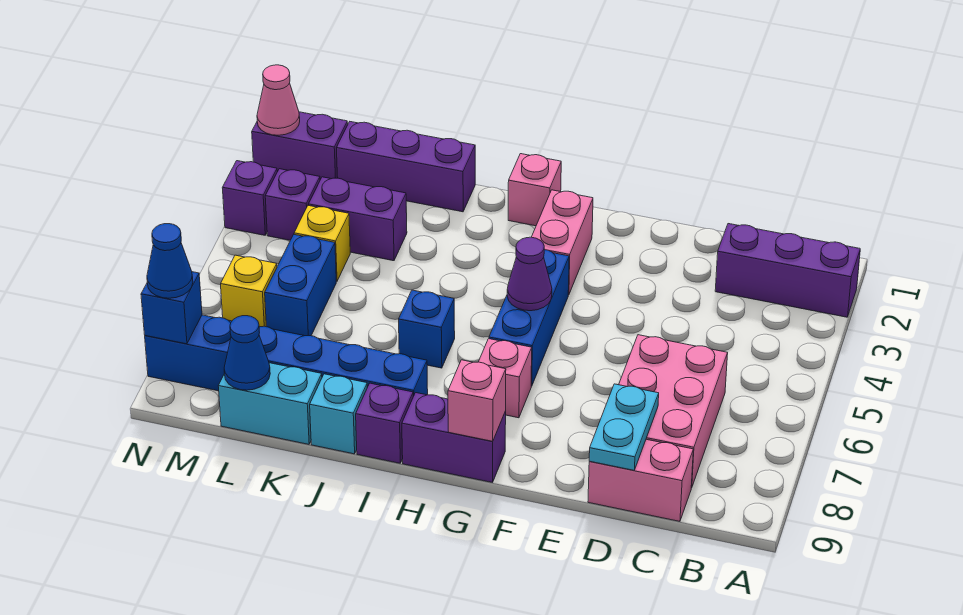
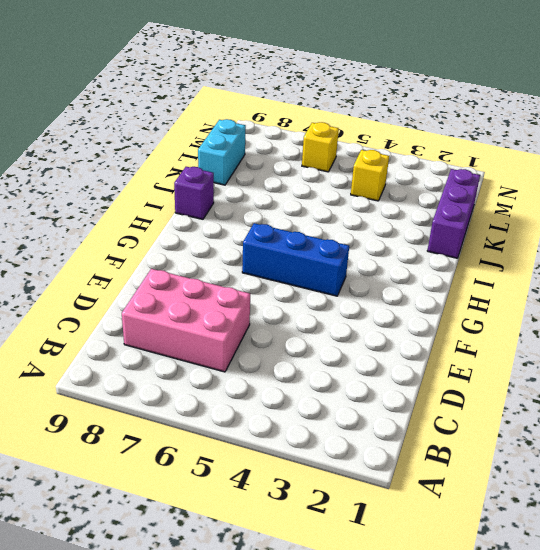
none -> purple brick A2:C2 level 1
none -> pink brick C9:D9 level 1
none -> pink brick G2:G3 level 1

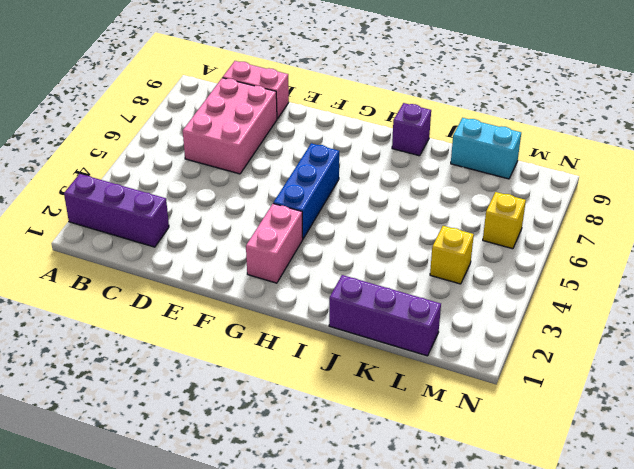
none -> pink brick G7 level 1
none -> purple brick G9:H9 level 1
none -> pink brick H1 level 1

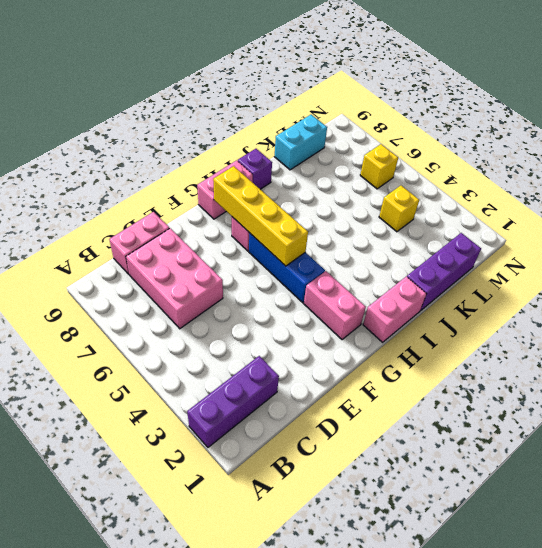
yellow brick G5:G8 level 2 -> purple cone G5 level 2
pink brick G9:H9 level 1 -> purple brick G9:H9 level 1
pink brick H1:I1 level 1 -> pink brick H1 level 1
none -> blue brick I6 level 1
none -> blue brick I8:N8 level 1
none -> cyan brick J9 level 1

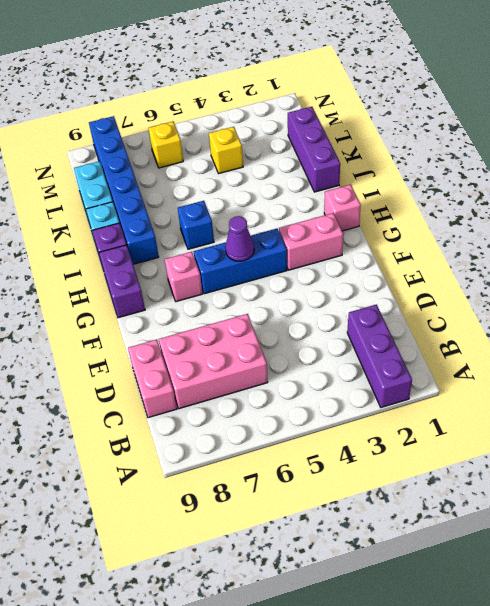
none -> purple brick K3:L3 level 1
none -> blue brick L5:L6 level 1
none -> purple brick M1:N1 level 1

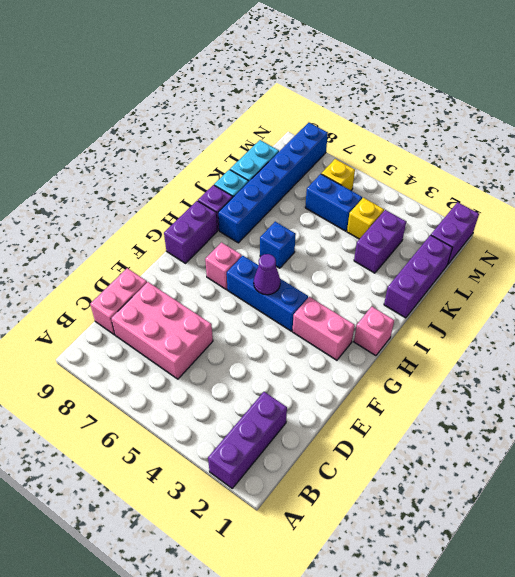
none -> purple brick M3 level 1
none -> purple brick N3 level 1
none -> cyan plate D8:D9 level 2

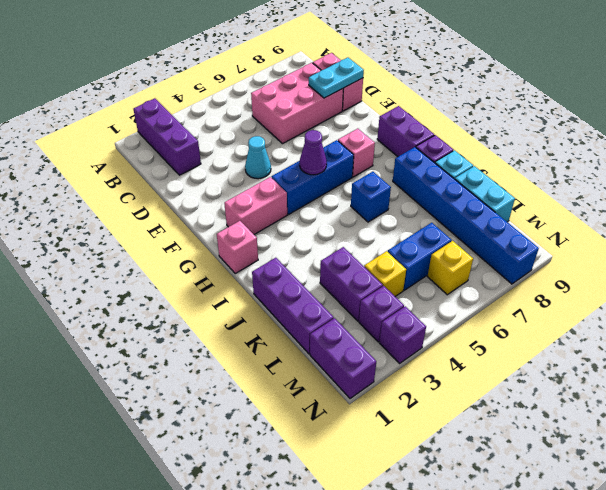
cyan cone E4 level 1 -> none
none -> pink brick G9 level 2
none -> blue cone L9 level 2
none -> pink cone N1 level 2

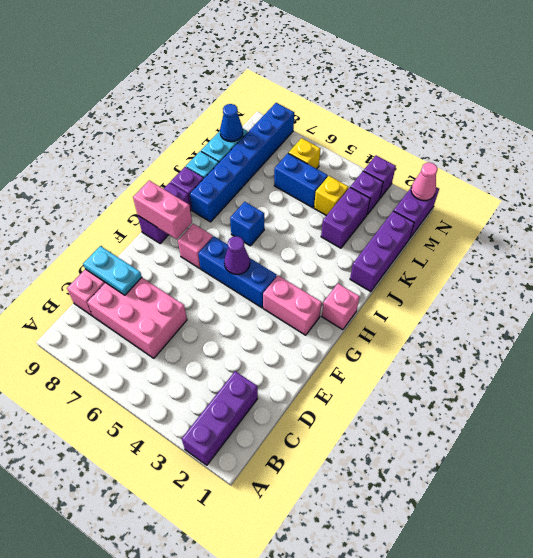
pink brick G8:G9 level 2 -> pink brick G9 level 2
none -> blue brick N8 level 2
none -> blue cone N8 level 3

